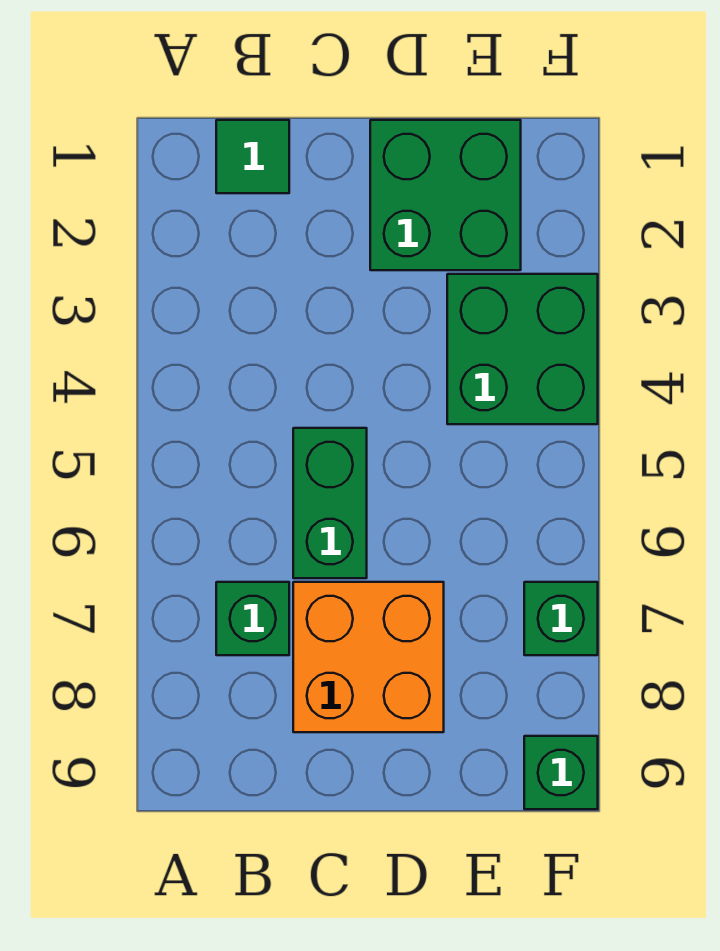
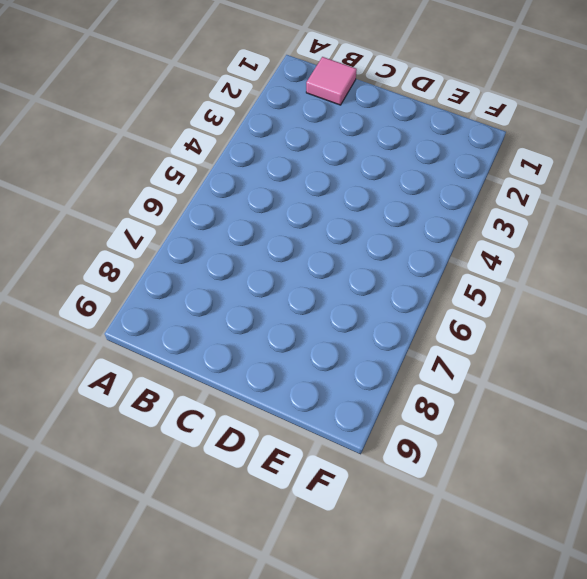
pink tile B1 level 1 -> green tile B1 level 1
none -> green brick B7 level 1
none -> green brick C5:C6 level 1

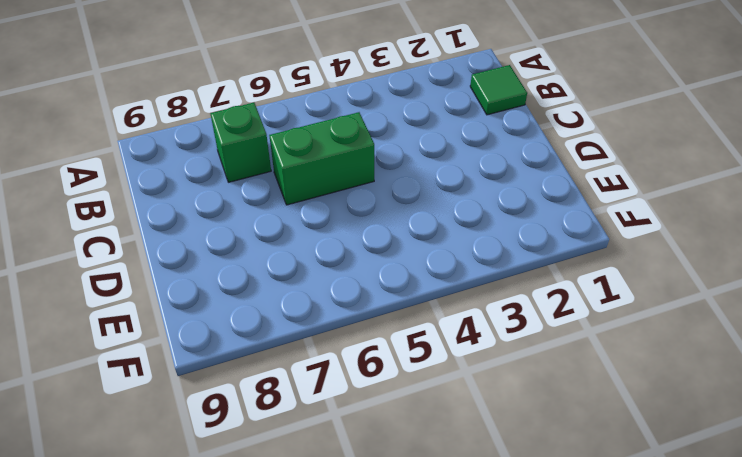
none -> orange brick C7:D8 level 1
none -> green brick D1:E2 level 1

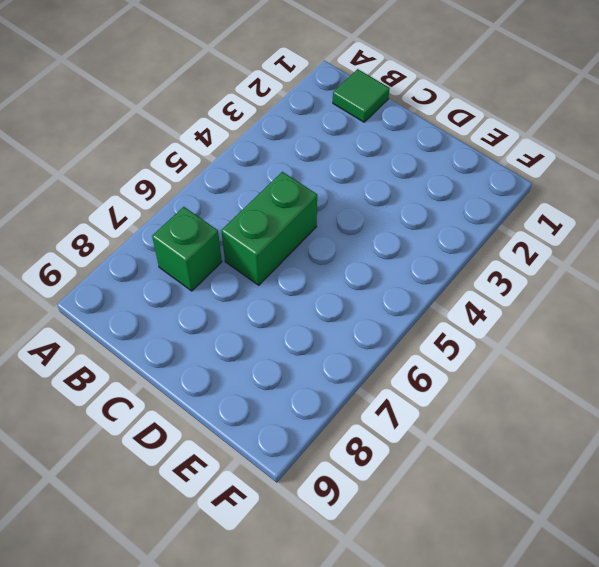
none -> orange brick C7:D8 level 1
none -> green brick D1:E2 level 1

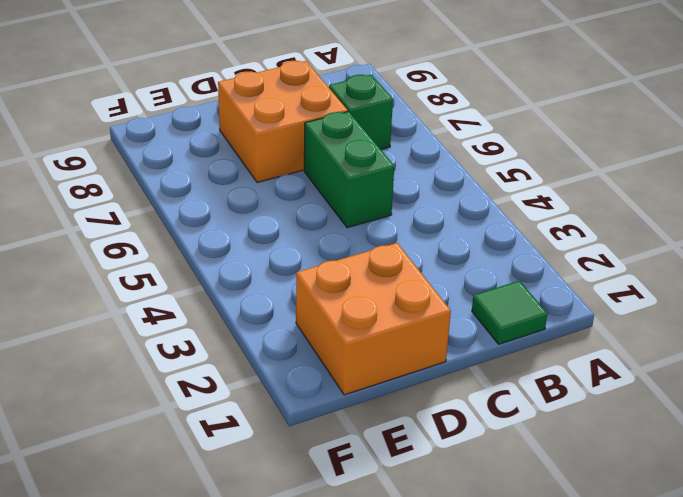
orange brick D1:E2 level 1 -> green brick D1:E2 level 1
none -> green brick E3:F4 level 1
none -> green brick F7 level 1

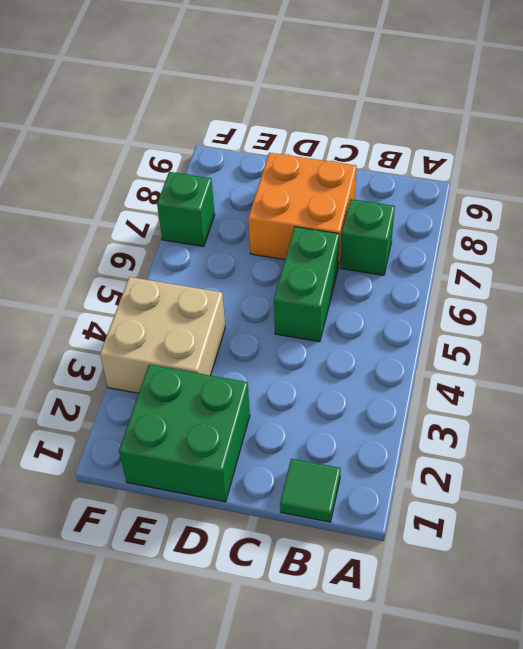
tan brick E3:F4 level 1 -> green brick E3:F4 level 1
none -> green brick F9 level 1

